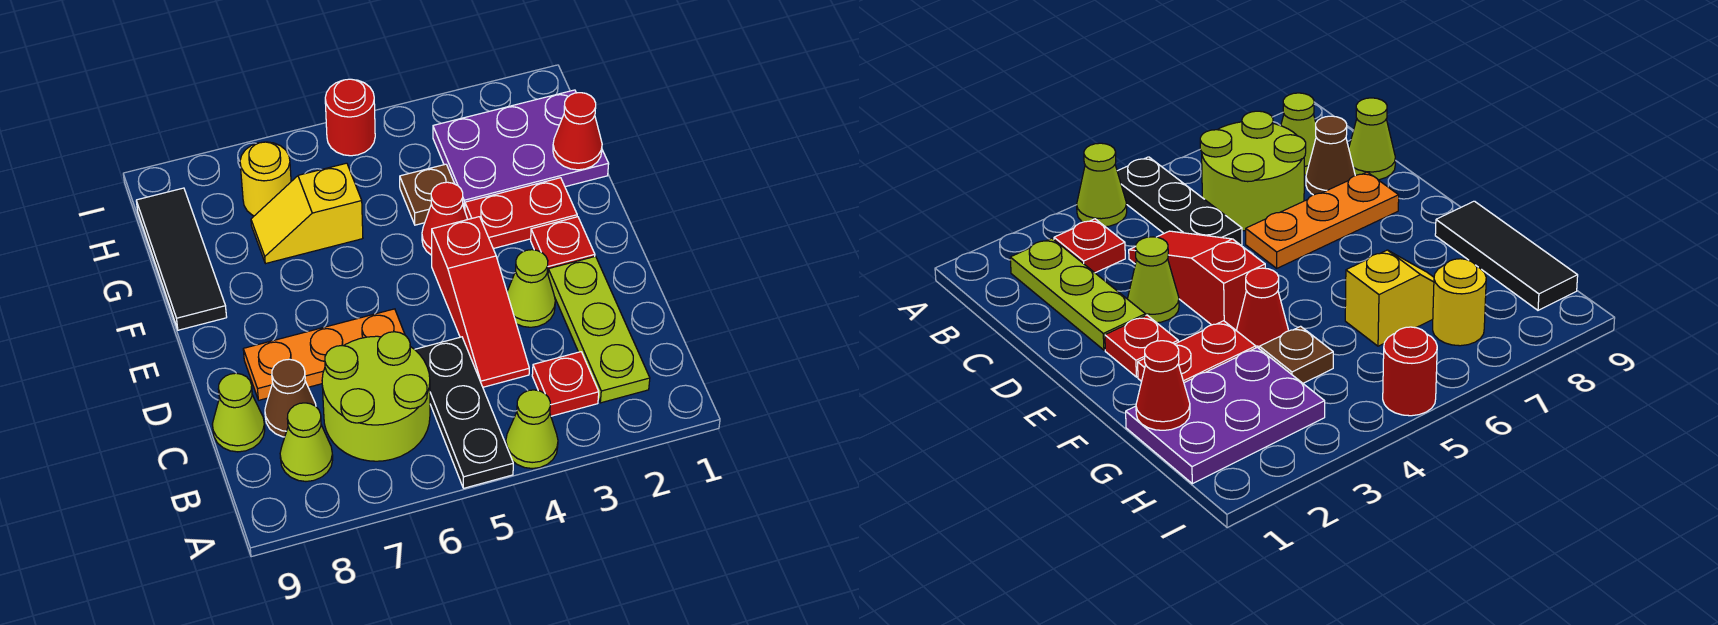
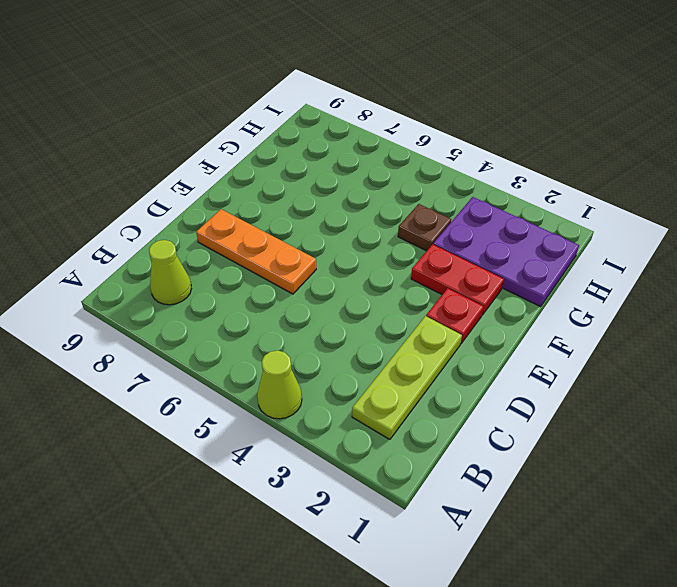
none -> black plate A5:C5 level 1
none -> red plate B3 level 1
none -> lime round brick B6:C7 level 1

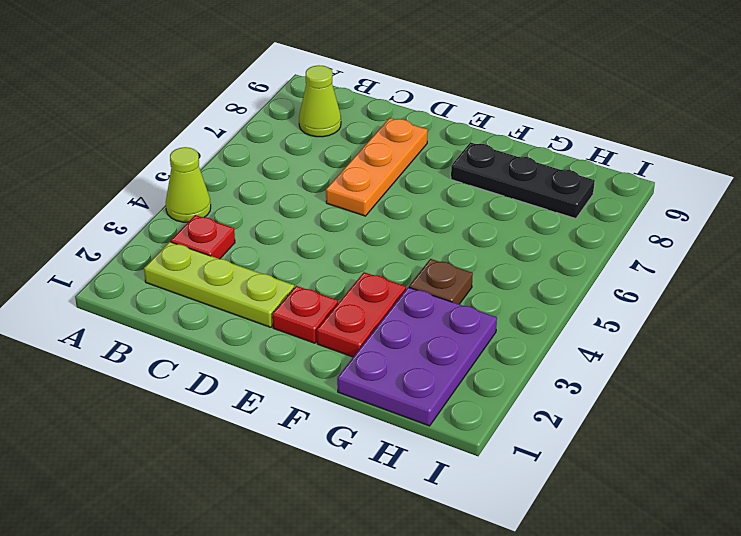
black plate F8:H8 level 1 -> black plate A5:C5 level 1
none -> lime round brick B6:C7 level 1
none -> red slope C4:E4 level 1 top E
none -> brown cone C8 level 1

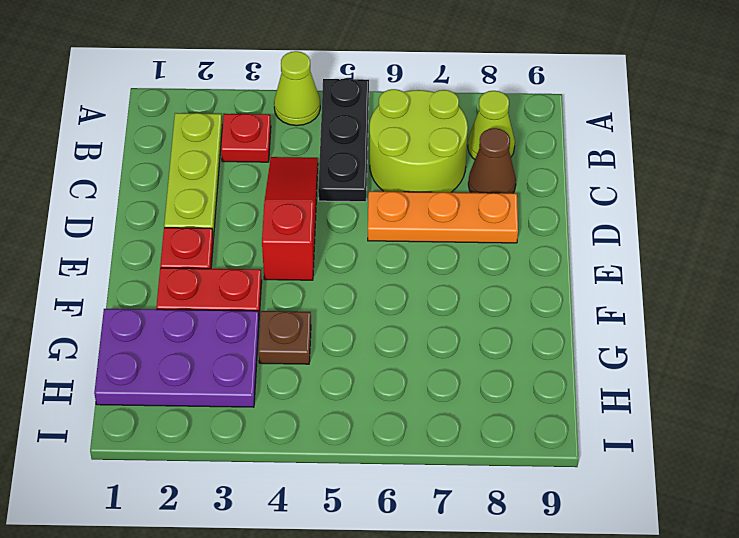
none -> lime cone C9 level 1
none -> lime cone D3 level 1
none -> red cone F4 level 1

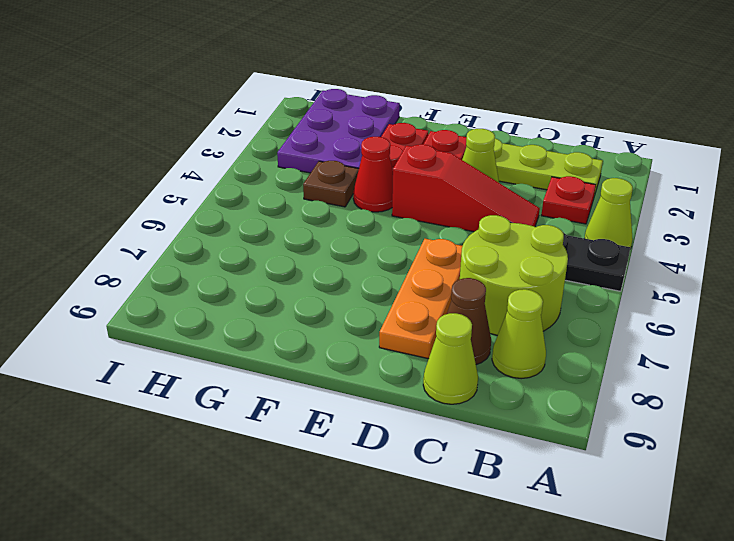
none -> black tile F9:H9 level 1
none -> yellow slope G6:G7 level 1 top 6
none -> yellow round brick H7 level 1

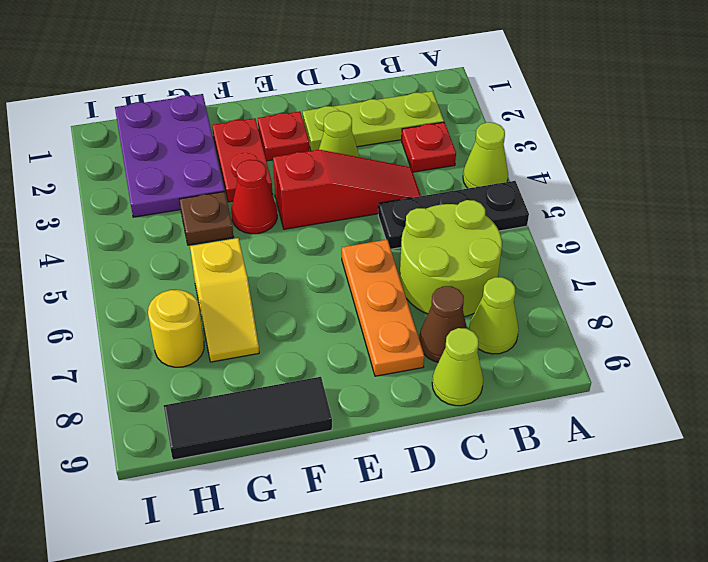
none -> red round brick I5 level 1
none -> red cone G1 level 2

